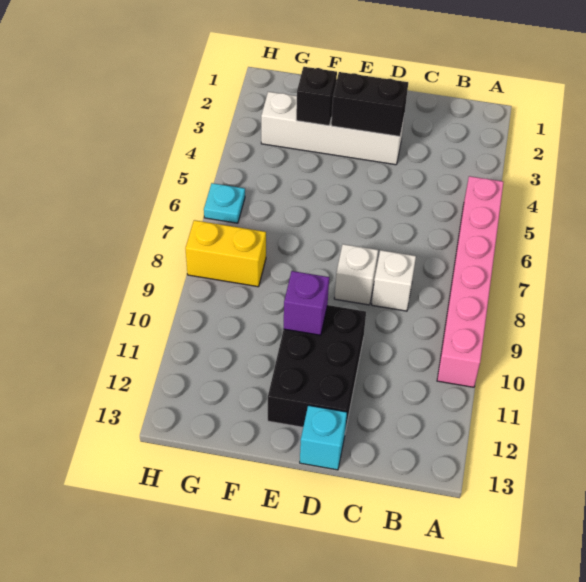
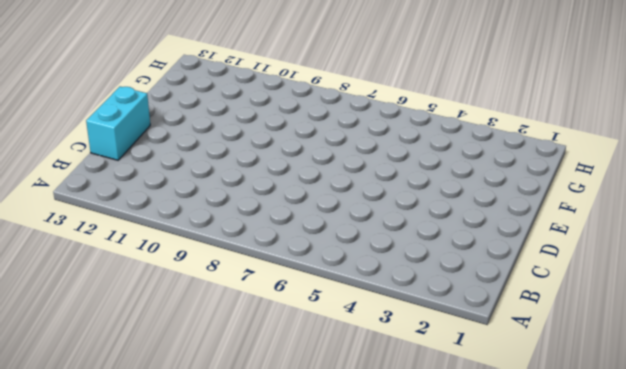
cyan brick C13:D13 level 1 -> cyan brick D13 level 1
none -> pink brick A5:A10 level 1
none -> white brick C8 level 1

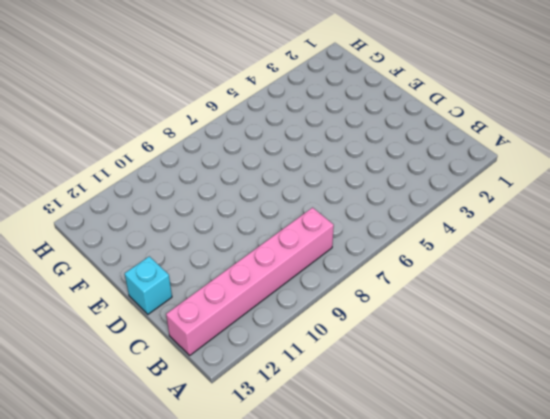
pink brick B8:B13 level 1 -> pink brick A5:A10 level 1
none -> white brick C8 level 1
none -> white brick D3:G3 level 1

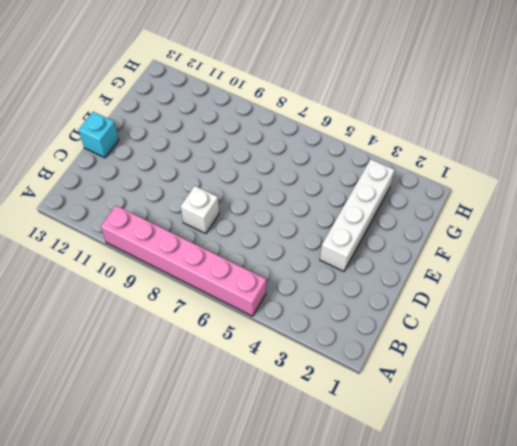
none -> white brick D8 level 1
none -> black brick D10:E12 level 1

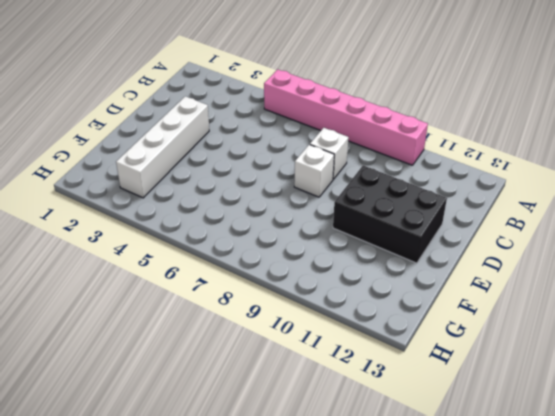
none -> cyan brick D13 level 1
none -> yellow brick G8:H8 level 1

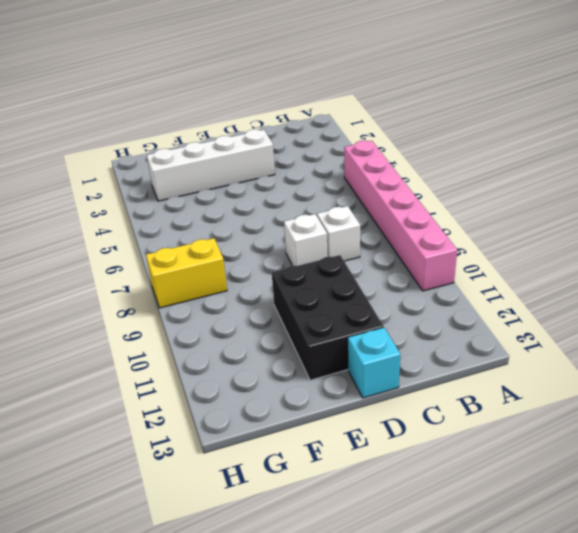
none -> cyan plate H6 level 1
none -> black brick D3:E3 level 2

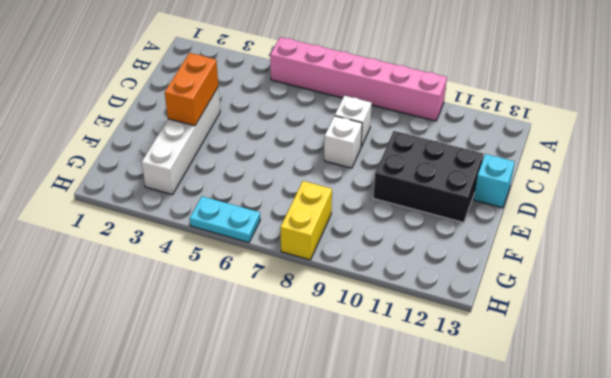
orange brick D3:E3 level 2 -> black brick D3:E3 level 2
cyan plate H5:H6 level 1 -> cyan plate H6 level 1
none -> purple brick E10 level 2
none -> black brick F3 level 2

